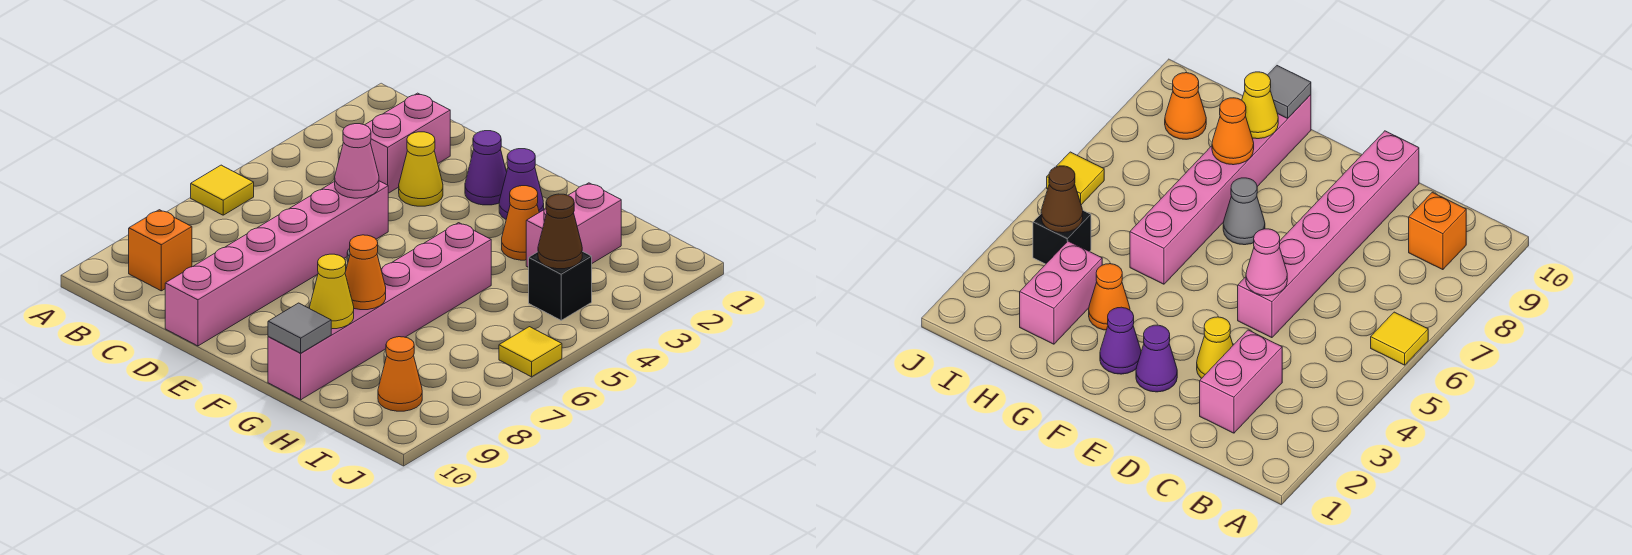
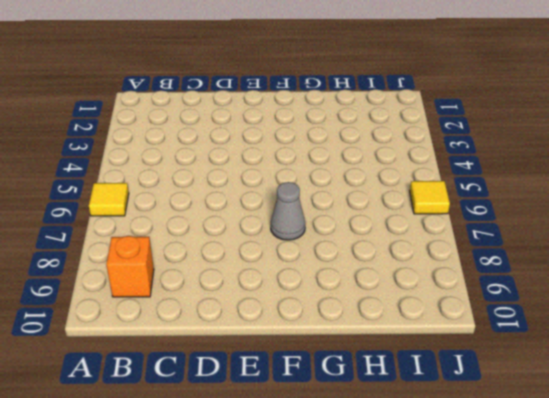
none -> pink brick C2:C3 level 1
none -> yellow cone D3 level 1
none -> pink brick D5:D10 level 1

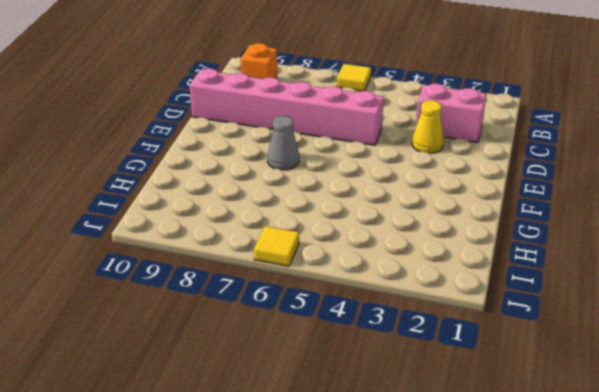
none -> purple cone E2 level 1
none -> purple cone F2 level 1
none -> orange cone G3 level 1

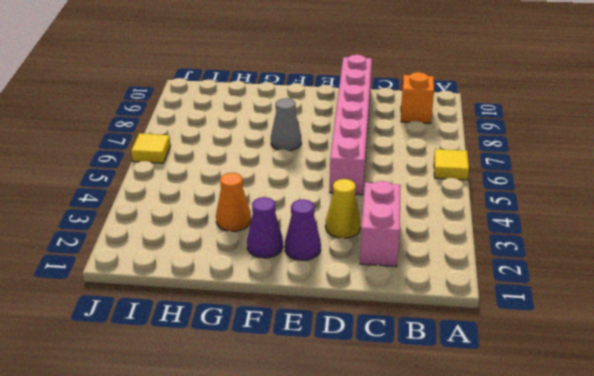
none -> pink brick G5:G10 level 1
none -> pink brick H2:H3 level 1
none -> black brick I4 level 1

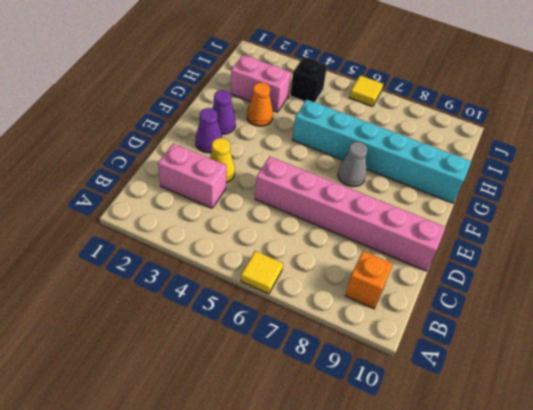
cyan brick G5:G10 level 1 -> pink brick G5:G10 level 1
none -> orange cone I9 level 1
none -> pink cone D5 level 2
none -> orange cone G8 level 2

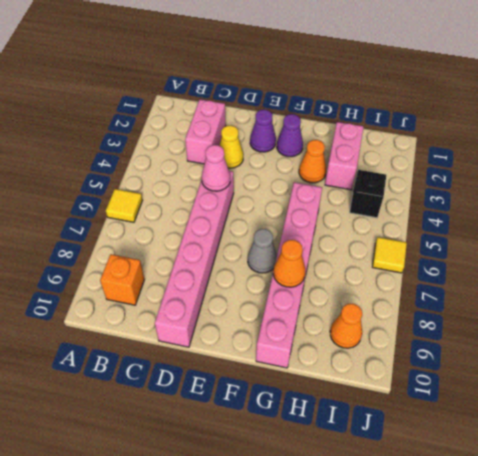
none -> yellow cone G9 level 2
none -> grey tile G10 level 2
none -> brown cone I4 level 2

